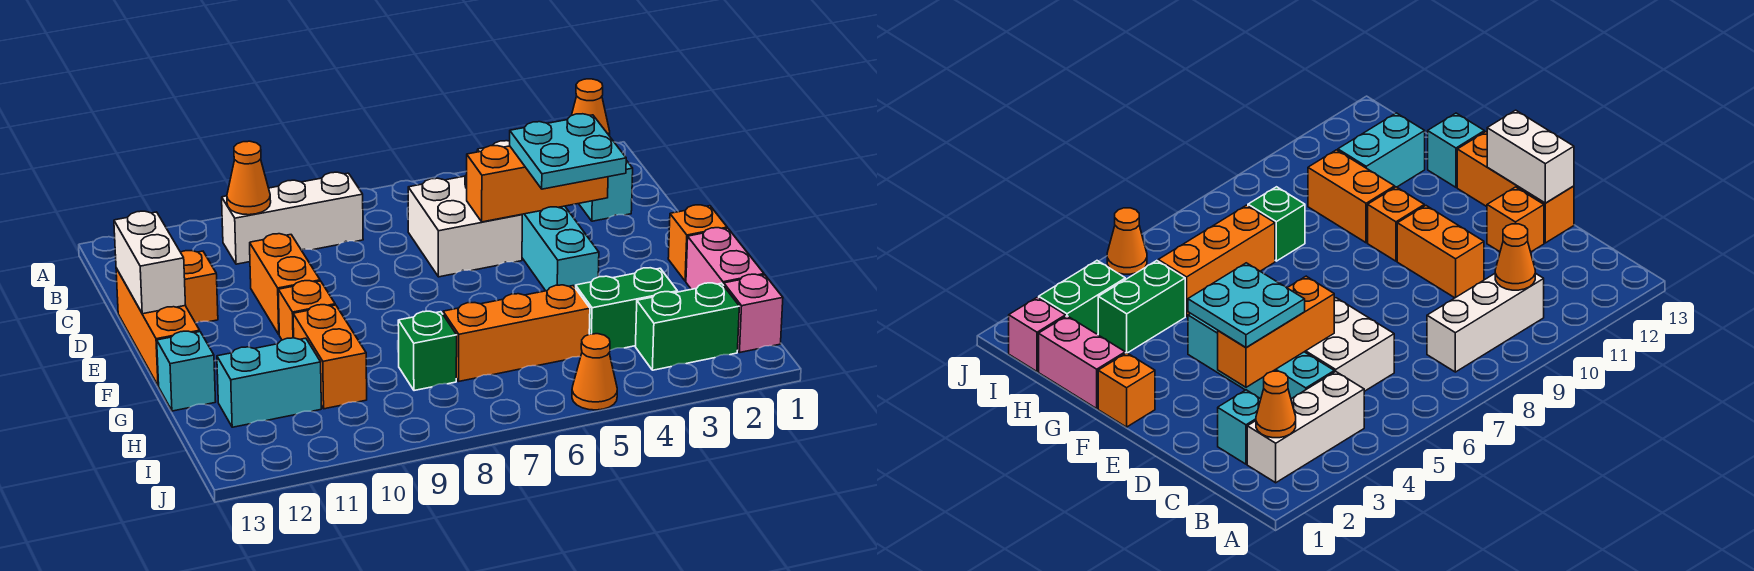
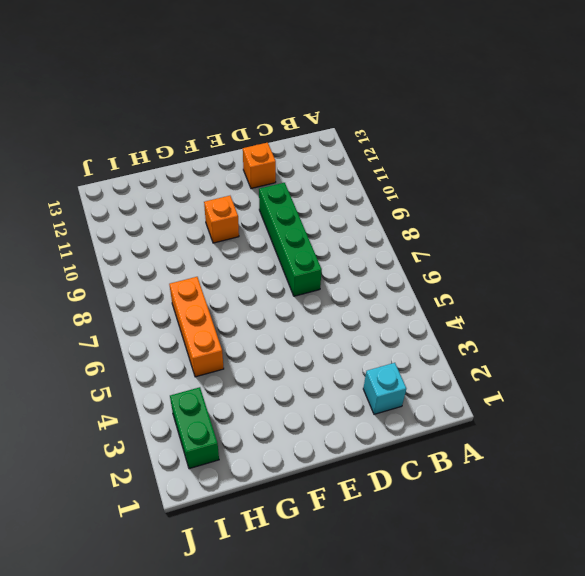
green brick D7:D10 level 1 -> orange brick D10:E10 level 1
none -> white brick B2:B4 level 1
none -> white brick B8:B10 level 1
none -> cyan brick C4:F4 level 1

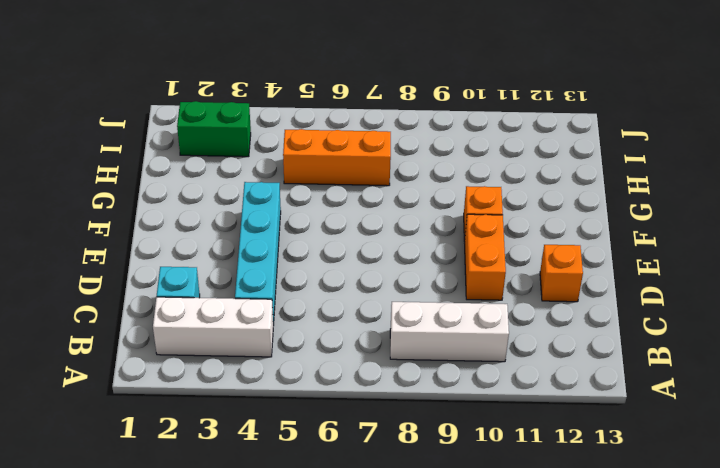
none -> white brick C5:D6 level 1
none -> orange brick D13:F13 level 1
none -> orange brick F1 level 1

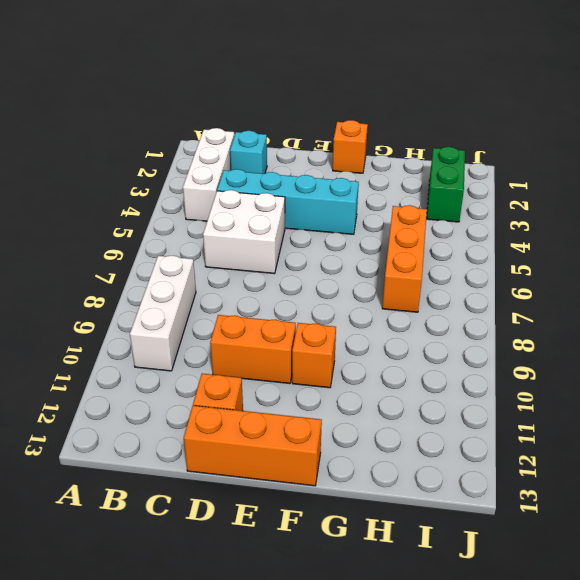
none -> pink brick G1:H1 level 1
none -> orange brick G10:H10 level 1
none -> cyan brick G13 level 1

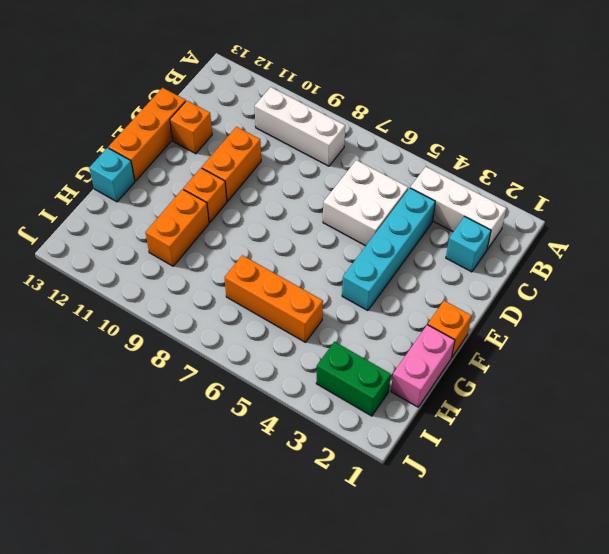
none -> green brick H3:H4 level 1
none -> green brick H8 level 1
none -> cyan brick H11:H12 level 1

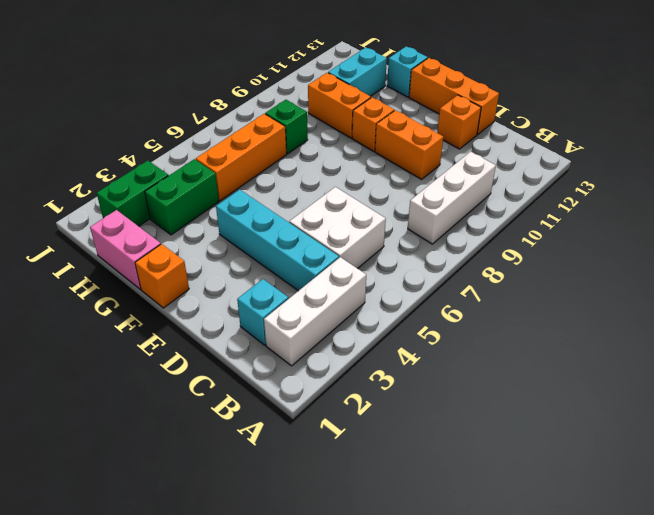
none -> pink brick I1 level 1
none -> orange cone J5 level 1
none -> orange cone B2 level 2

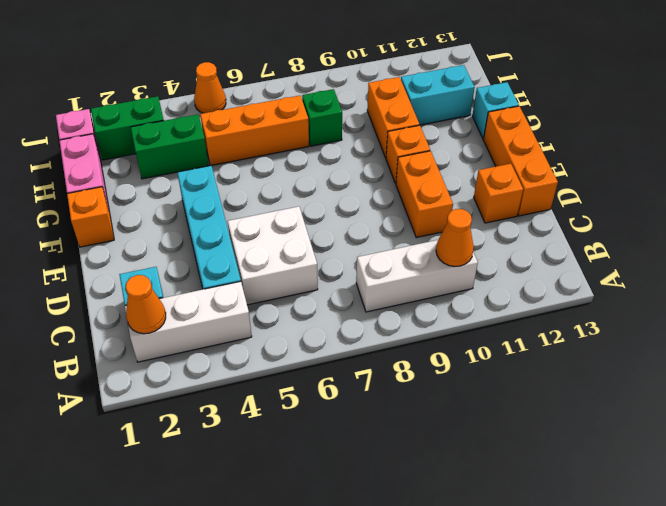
none -> orange brick D3:D5 level 2
none -> white brick D13:E13 level 2
none -> cyan plate D3:E4 level 3

